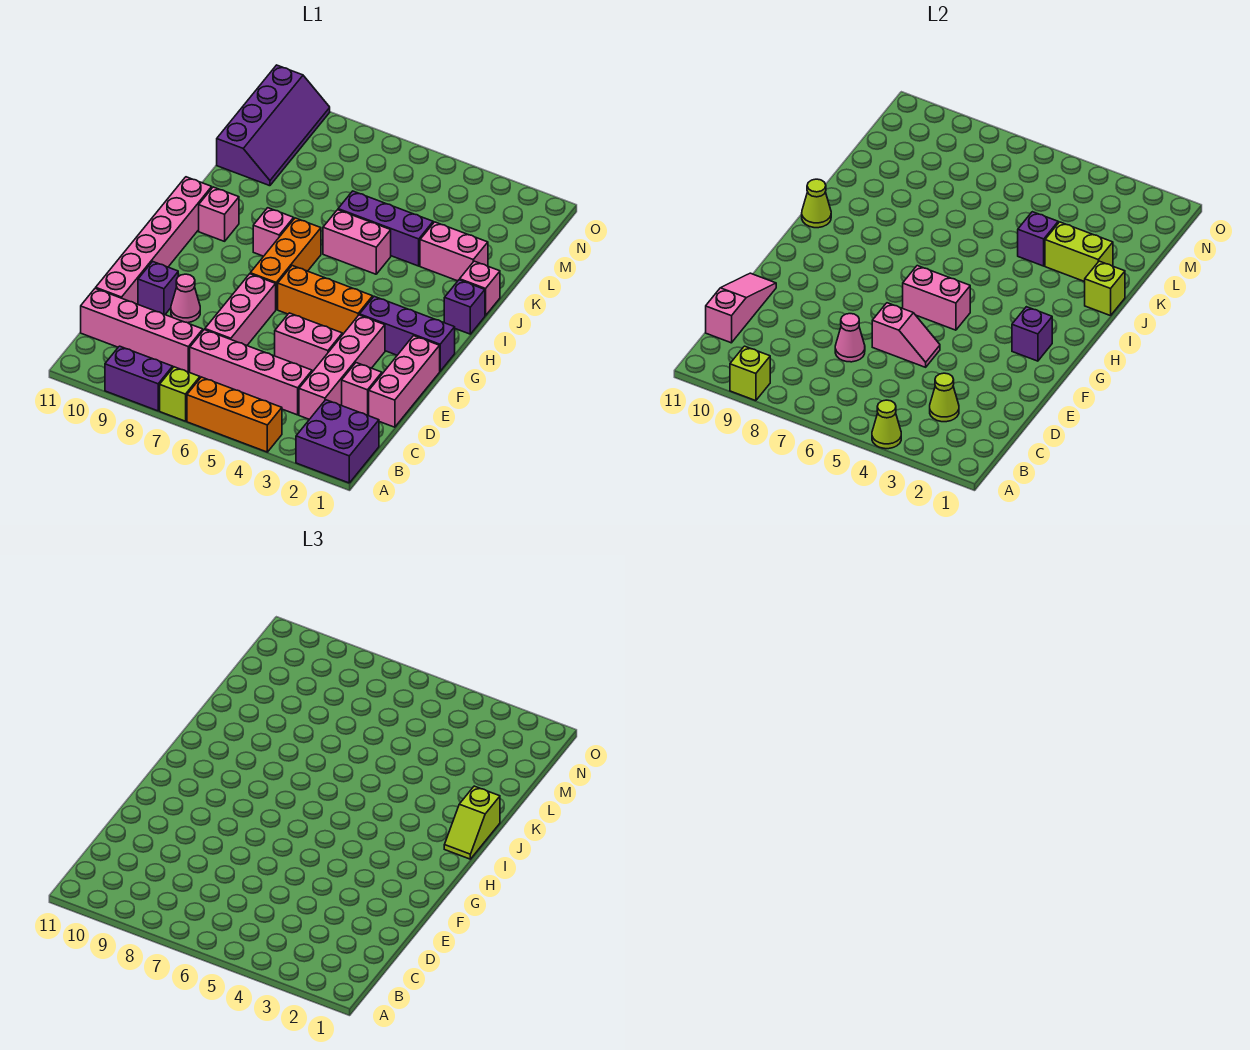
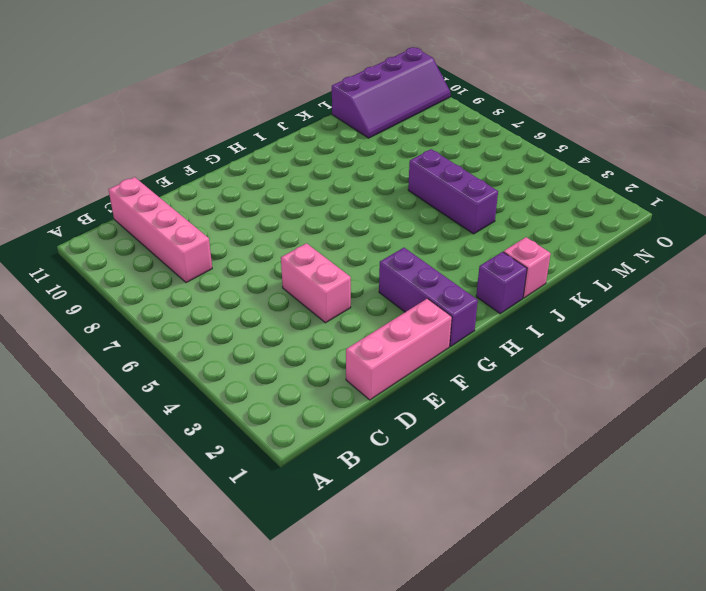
none -> purple brick A1:B2 level 1
none -> orange brick A4:A6 level 1
none -> lime brick A7 level 1
none -> purple brick A8:A9 level 1

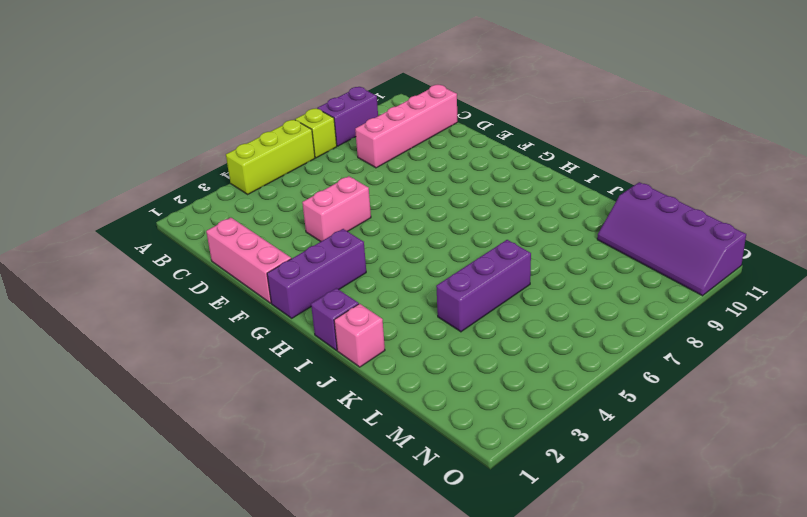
lime brick A4:A6 level 1 -> orange brick A4:A6 level 1
none -> purple brick A1:B2 level 1
none -> pink brick C3:F3 level 1
none -> pink brick C4:C7 level 1
none -> pink brick D2 level 1

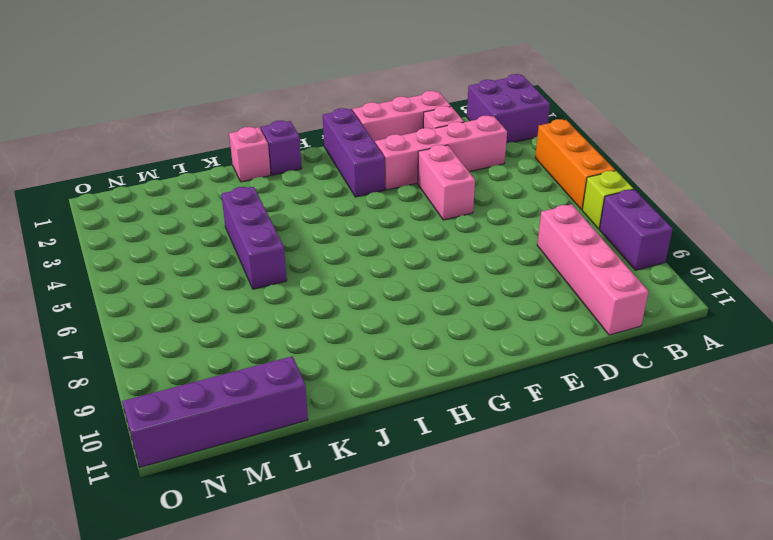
none -> pink brick C4:C7 level 1
none -> pink brick D7:F7 level 1
none -> pink brick D11:I11 level 1
none -> pink cone E9 level 1

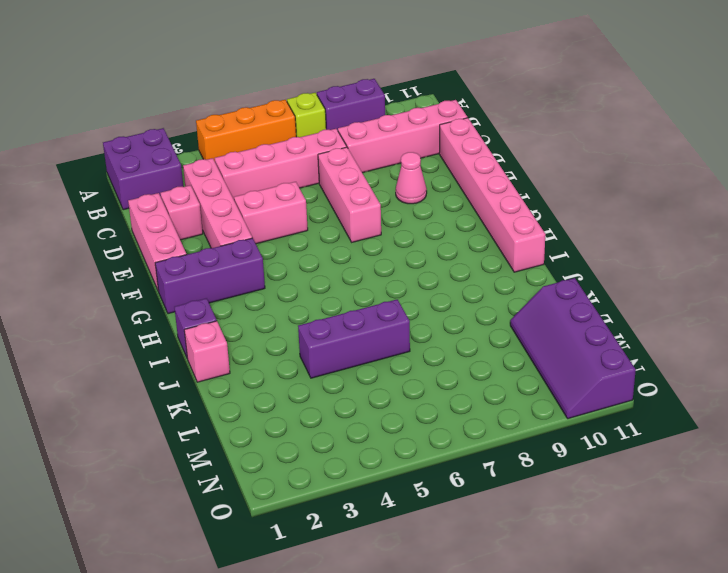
none -> purple brick E10 level 1
none -> orange brick G4:G6 level 1
none -> orange brick G7:I7 level 1
none -> pink brick I8 level 1

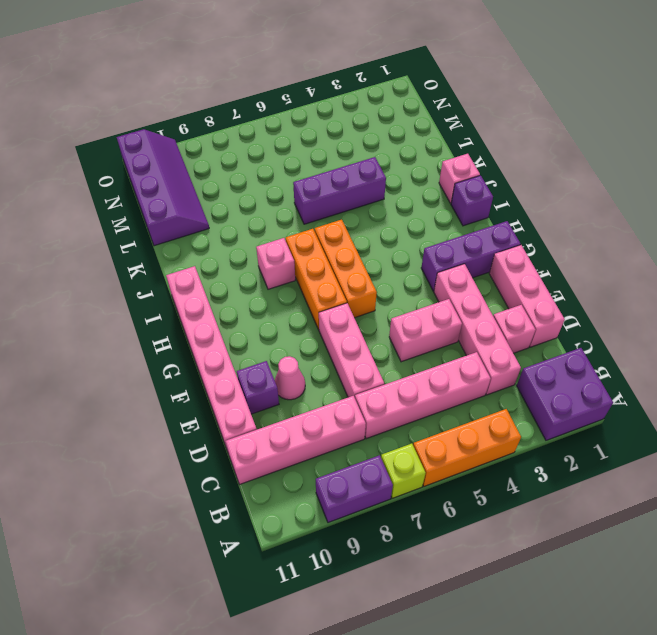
orange brick G6:I6 level 1 -> orange brick G4:G6 level 1
none -> pink brick I10 level 1
none -> pink brick J5:J6 level 1
none -> pink brick K2:K3 level 1
none -> lime cone A4 level 2

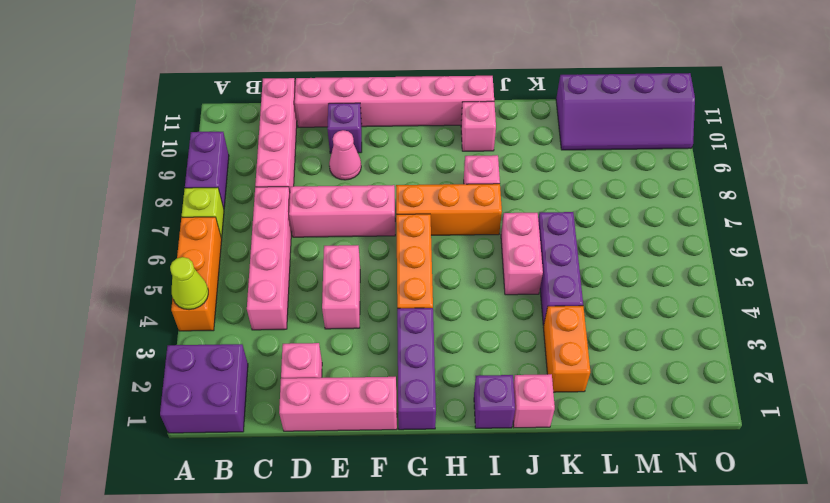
orange brick K2:K3 level 1 -> pink brick K2:K3 level 1
none -> pink brick C3:F3 level 1
none -> lime brick A9 level 2
none -> lime cone C3 level 2
none -> pink slope C11:E11 level 2 top C

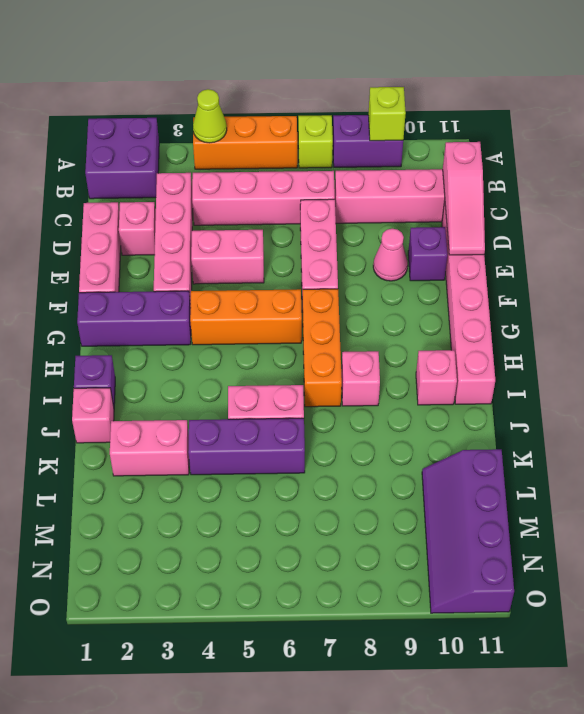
none -> lime cone C3 level 2
none -> pink cone D7 level 2
none -> pink slope E5:E6 level 2 top 6
none -> purple brick G2 level 2

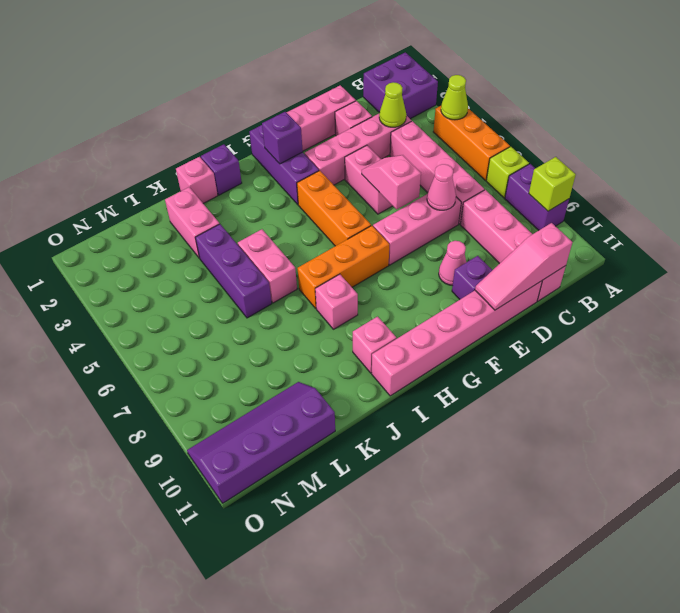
none -> pink brick G5:G6 level 2
none -> lime cone I11 level 2
none -> lime brick J1 level 2
none -> lime brick K2:K3 level 2

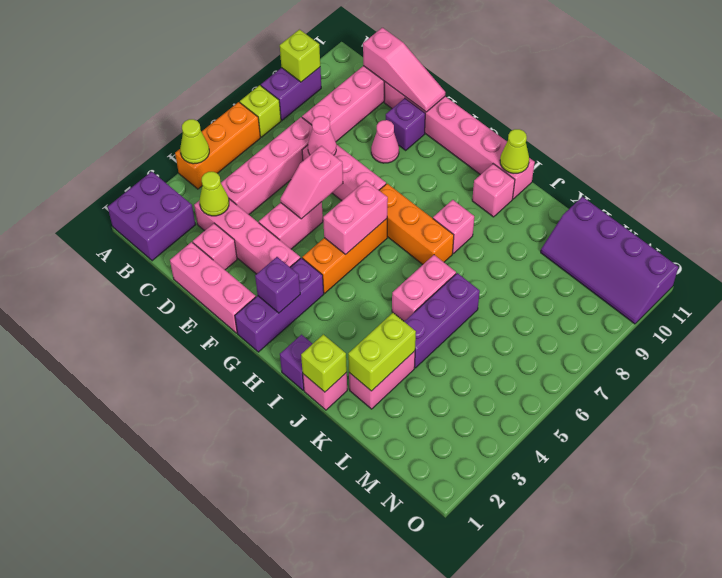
none -> purple brick K4 level 2
none -> lime slope I1:J1 level 3 top J

